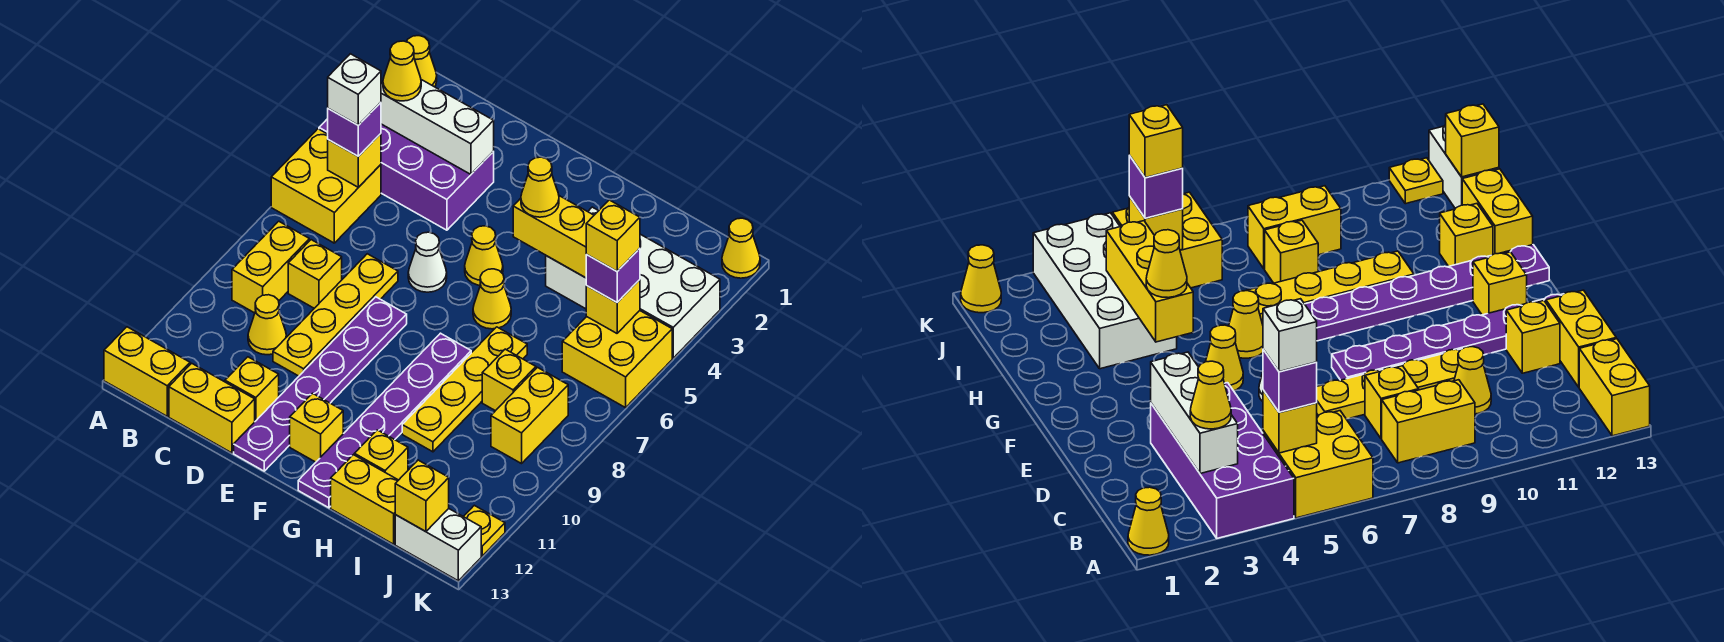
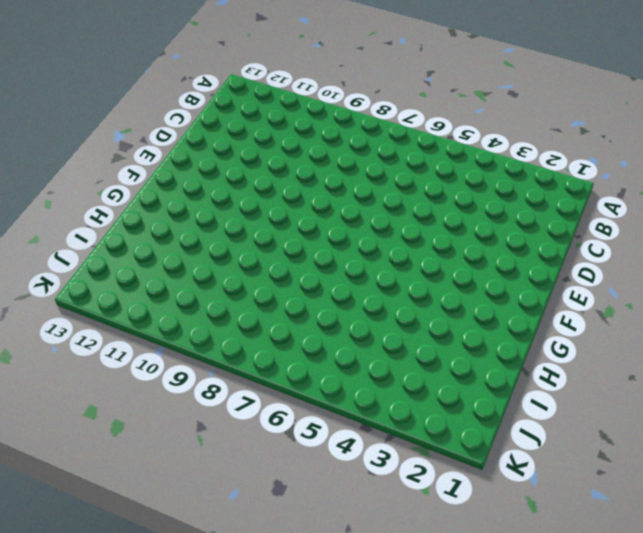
none -> yellow cone A1 level 1
none -> purple brick A3:D4 level 1
none -> yellow brick A5:B6 level 1
none -> yellow brick A13:B13 level 1

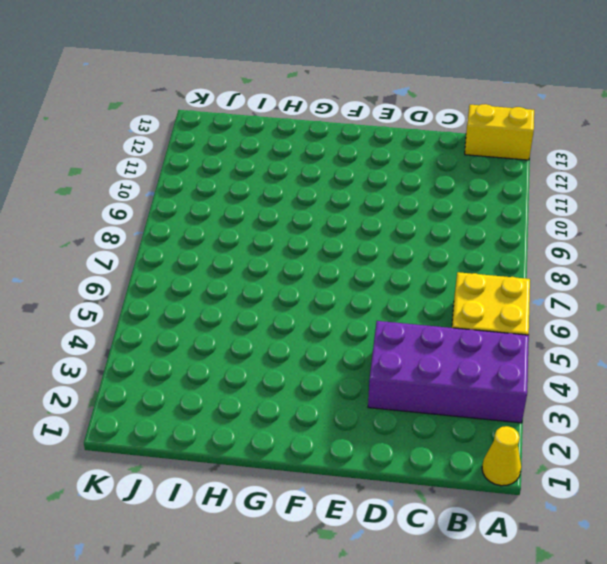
none -> yellow brick B8:B9 level 1
none -> yellow brick C8 level 1
none -> yellow cone C10 level 1
none -> yellow brick C13:D13 level 1

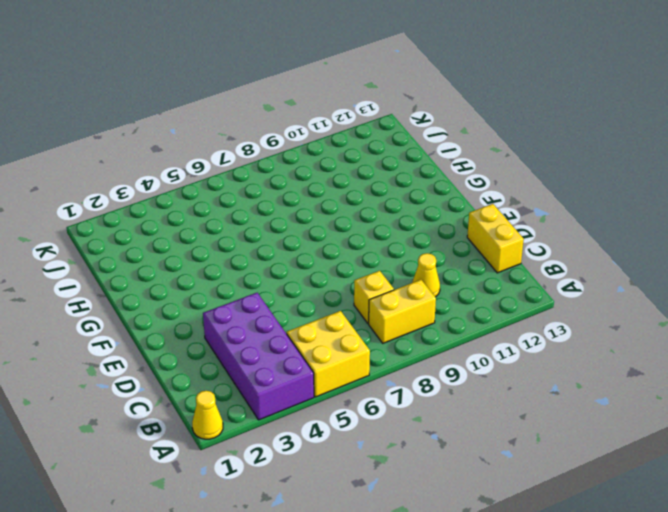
none -> yellow brick A13:B13 level 1
none -> yellow plate D7:D10 level 1
none -> yellow brick D12 level 1
none -> white cone E6 level 1

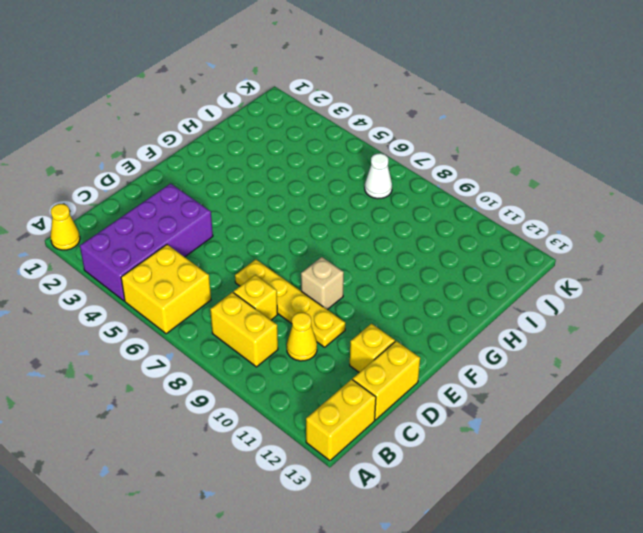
tan brick E9 level 1 -> purple plate E8:E13 level 1
white cone J7 level 1 -> white cone E6 level 1
none -> yellow cone F5 level 1
none -> yellow brick F12 level 1
none -> yellow cone G6 level 1
none -> purple plate G8:G13 level 1

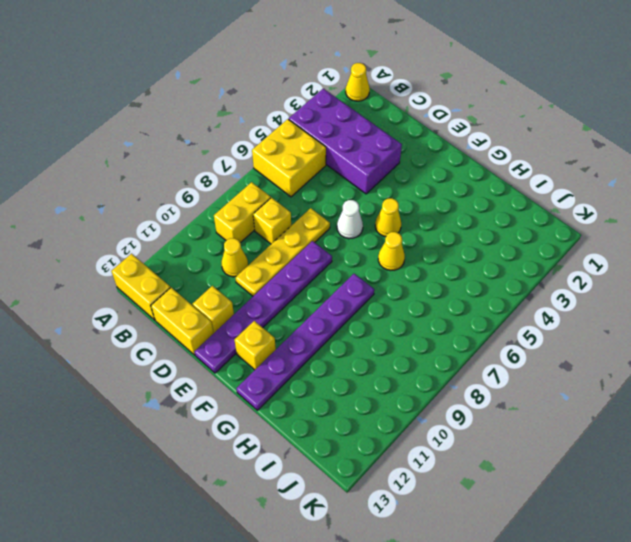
none -> white brick H3:K4 level 1
none -> yellow plate H7:H10 level 1
none -> yellow brick H12 level 1
none -> yellow brick H13:I13 level 1

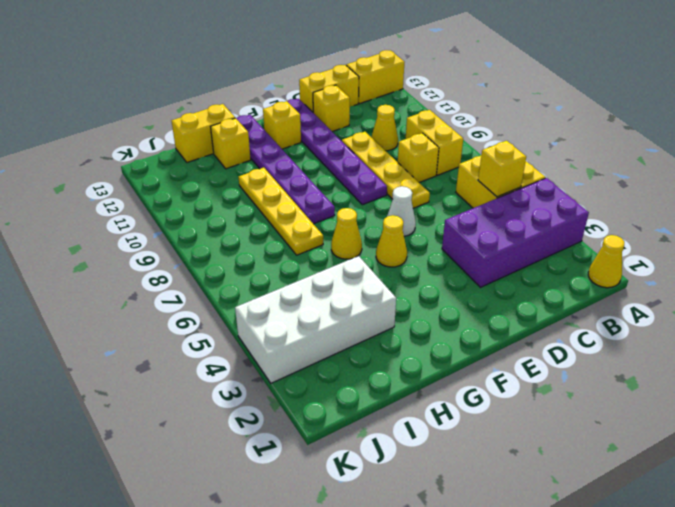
none -> yellow brick I8 level 1
none -> yellow brick J5:K6 level 1
none -> yellow brick J8:J9 level 1
none -> white brick J13:K13 level 1

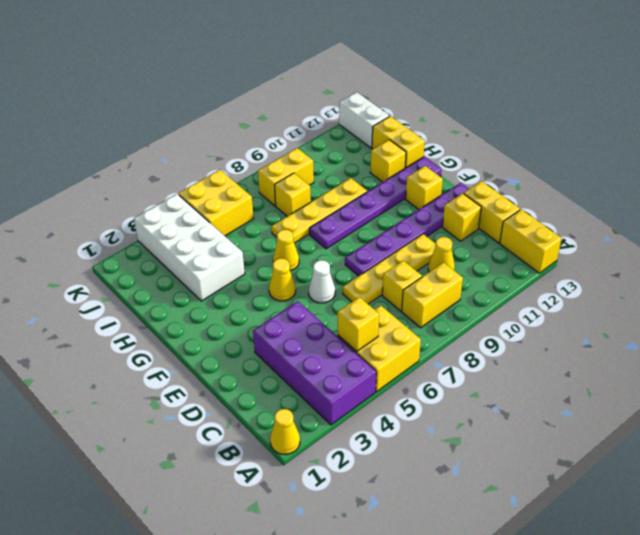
none -> yellow cone K1 level 1
none -> yellow plate K12 level 1
none -> white brick B3:D3 level 2
none -> yellow brick G4:I4 level 2

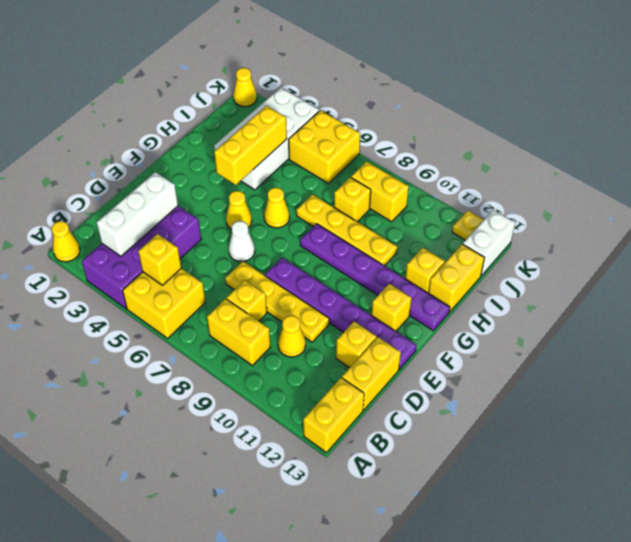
none -> yellow brick J5 level 2
none -> yellow brick J13 level 2
none -> yellow cone B3 level 3
none -> purple brick B5 level 3

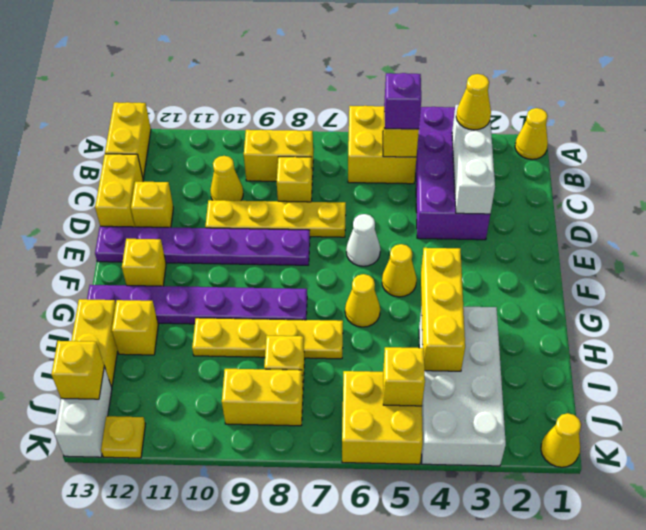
none -> yellow cone G4 level 3
none -> purple brick J5 level 3
none -> white brick B5 level 4
none -> yellow brick J5 level 4

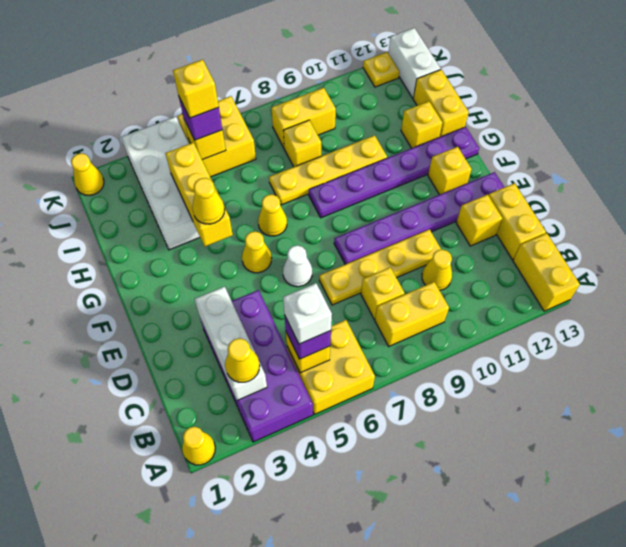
none -> yellow brick J13 level 2

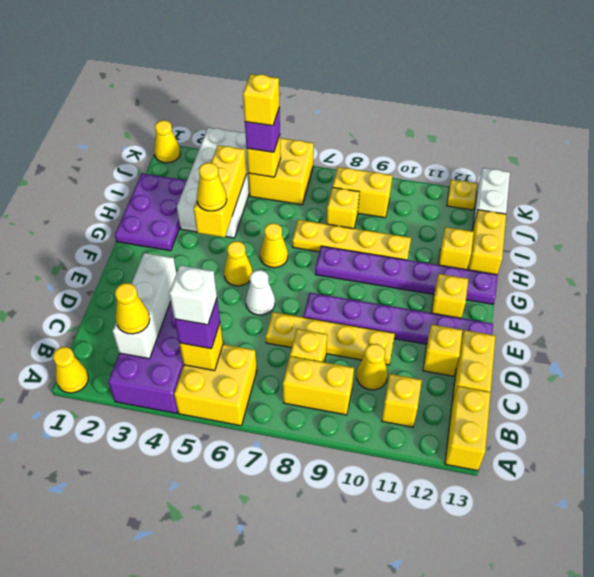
yellow brick B11 level 1 -> yellow brick J13 level 2
purple plate G1:I2 level 1 -> none

